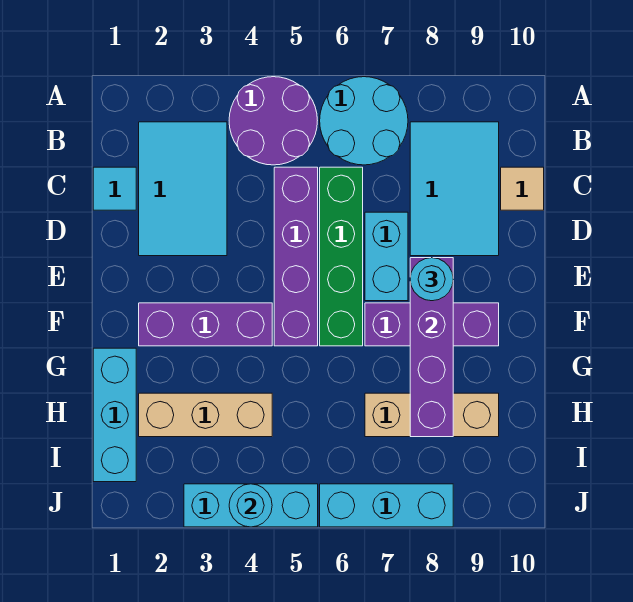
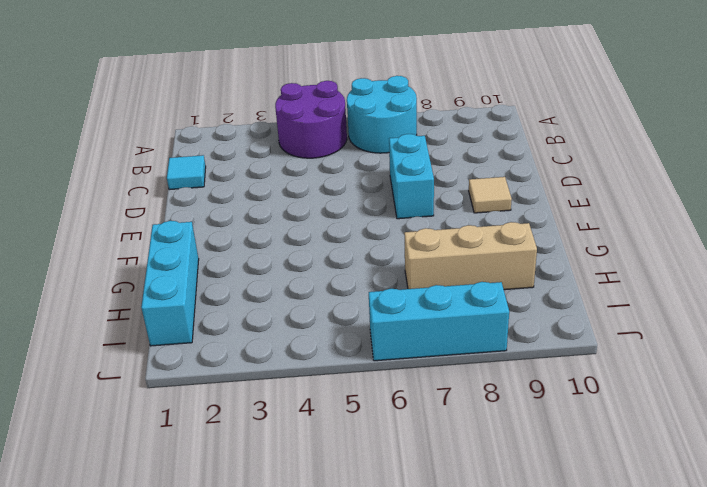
tan tile E9 level 1 -> tan tile C10 level 1
none -> cyan tile B2:D3 level 1
none -> cyan tile B8:D9 level 1
none -> purple brick C5:F5 level 1

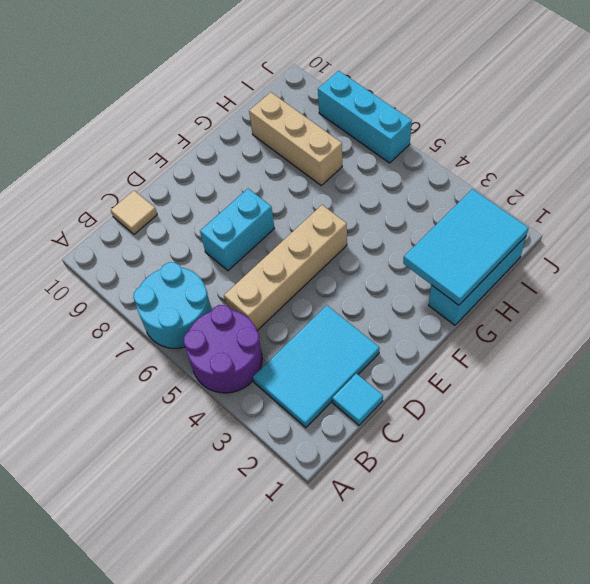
tan brick C5:F5 level 1 -> purple brick C5:F5 level 1
cyan tile G1:I2 level 2 -> cyan tile B8:D9 level 1
none -> green brick C6:F6 level 1
none -> purple brick F2:F4 level 1
none -> purple brick F7:F9 level 1

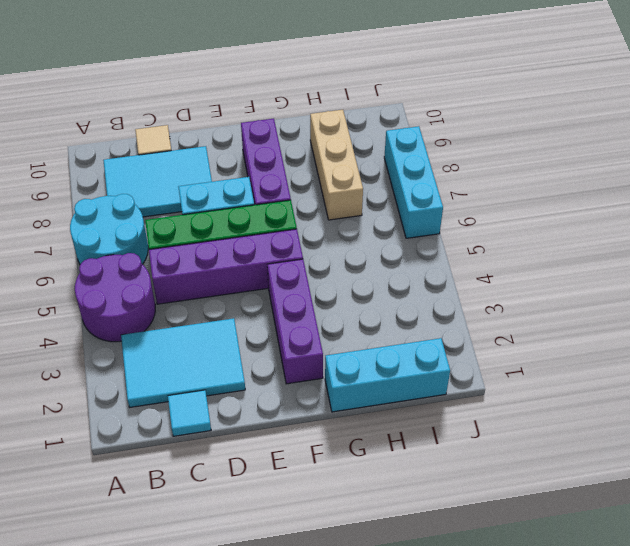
none -> tan brick H2:H4 level 1
none -> cyan brick J3:J5 level 1
none -> purple brick E8:H8 level 2

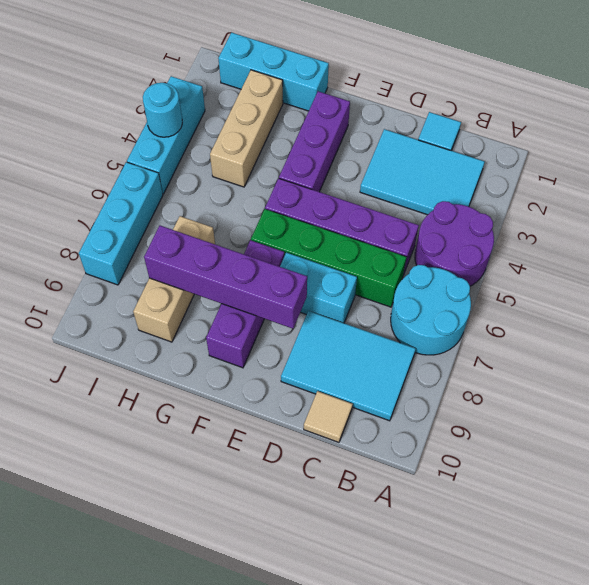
none -> cyan round brick E8 level 3

